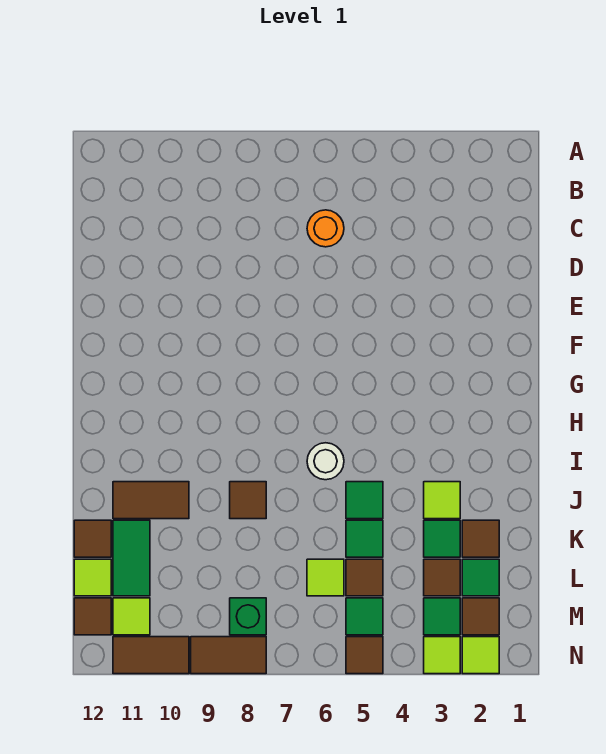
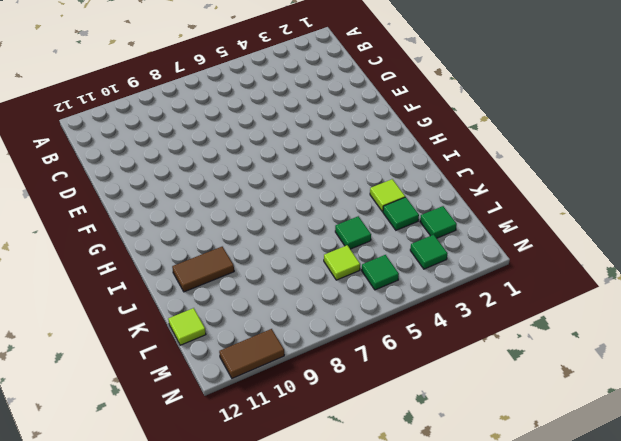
none -> orange round brick C6 level 1
none -> white round brick I6 level 1
none -> green tile J5 level 1

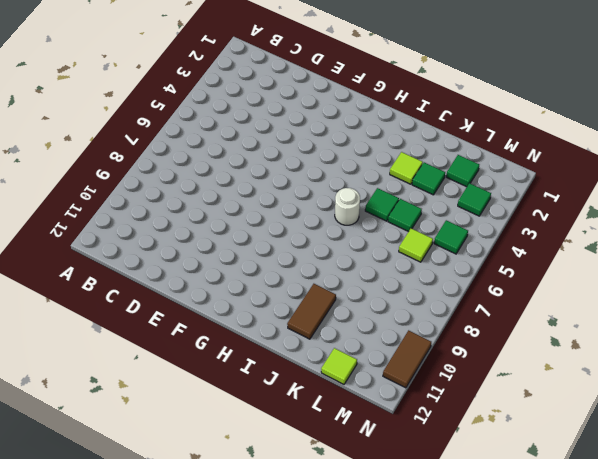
none -> orange round brick C6 level 1
none -> brown tile J8 level 1
none -> brown tile K2 level 1

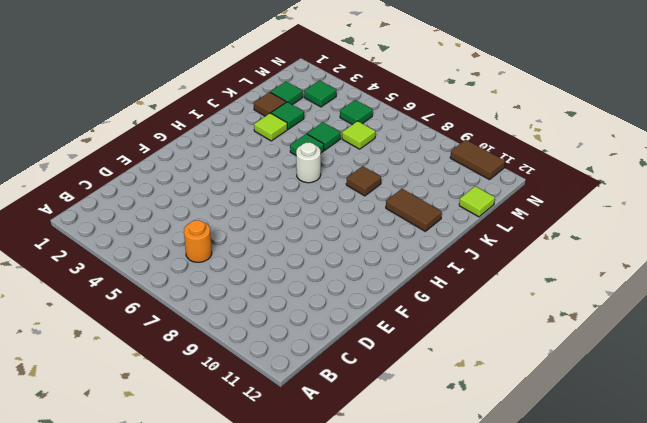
none -> green tile K11:L11 level 1
none -> brown tile K12 level 1
none -> brown tile L3 level 1

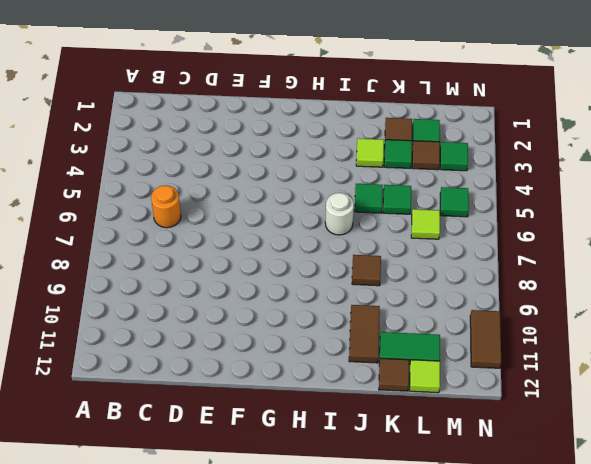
none -> brown tile L5 level 1
none -> brown tile M2 level 1
none -> green brick M8 level 1

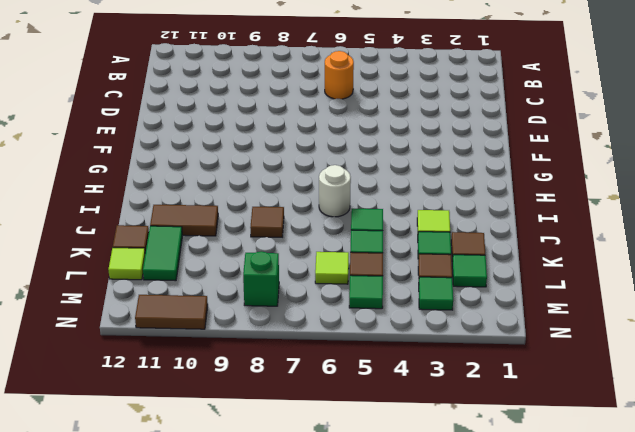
none -> brown tile M2 level 1
none -> lime tile M11 level 1
none -> brown tile M12 level 1

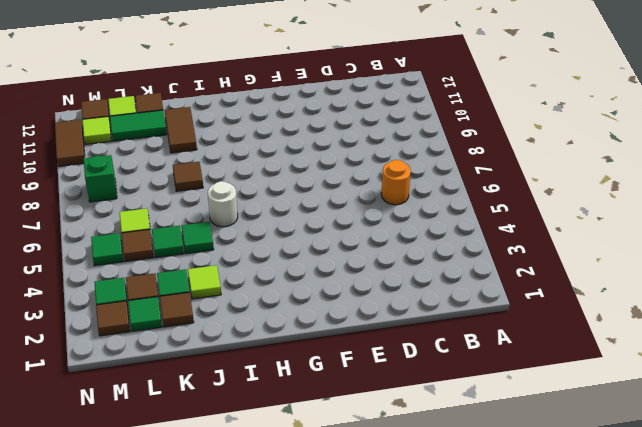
none -> lime tile N2 level 1
none -> lime tile N3 level 1
none -> brown tile N5 level 1

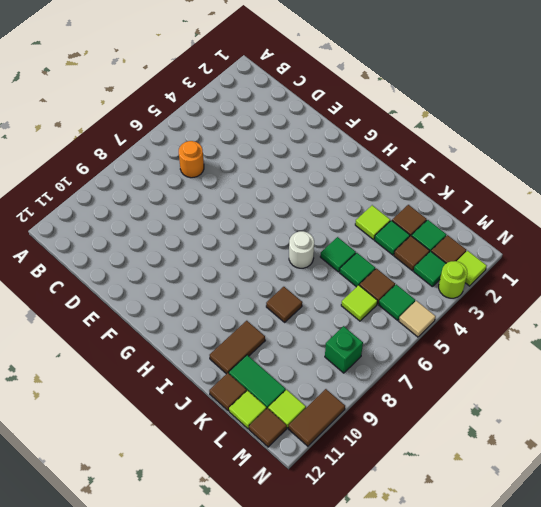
lime round brick N3 level 1 -> lime tile N3 level 1
tan tile N5 level 1 -> brown tile N5 level 1
none -> brown tile N8:N9 level 1

